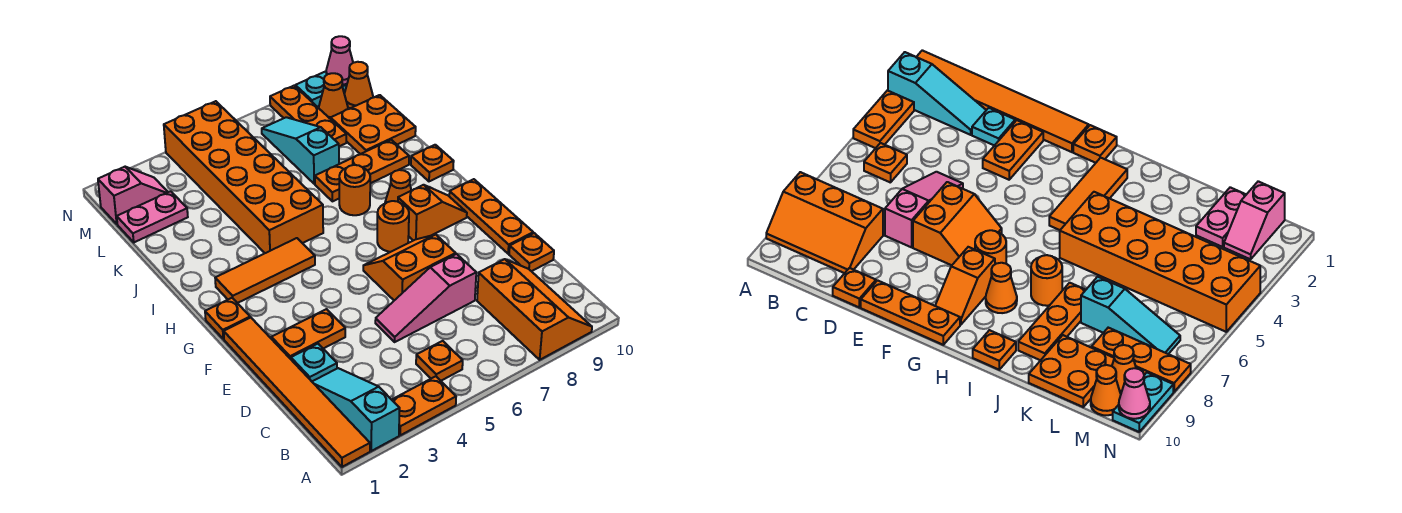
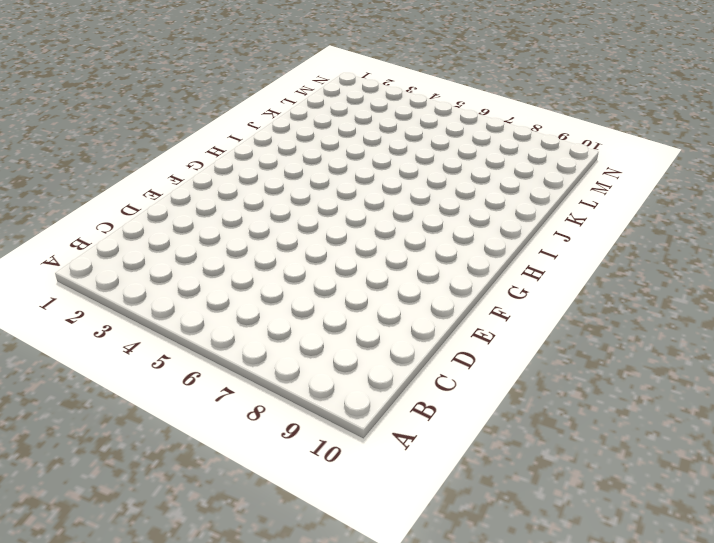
none -> orange tile A1:F1 level 1
none -> cyan slope A2:C2 level 1 top A
none -> orange plate A3:A4 level 1

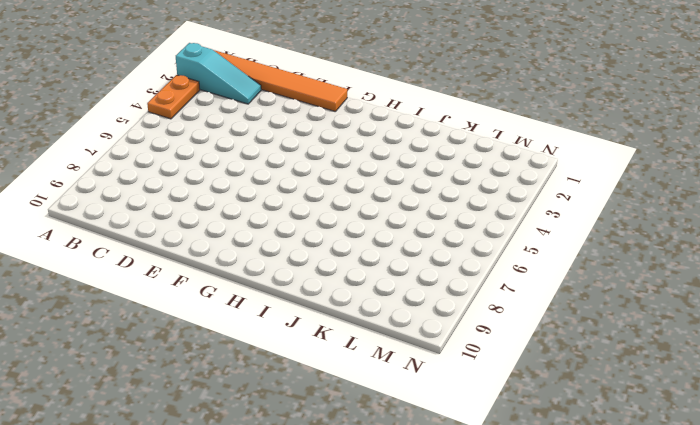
none -> orange slope A8:C9 level 1 top 8
none -> orange plate B5 level 1
none -> cyan plate D2 level 1

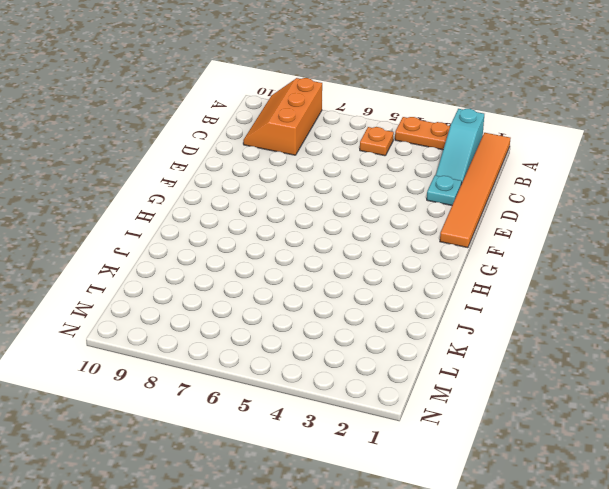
none -> pink slope D5:D7 level 1 top 7
none -> orange plate D10 level 1
none -> orange plate E2:E3 level 1

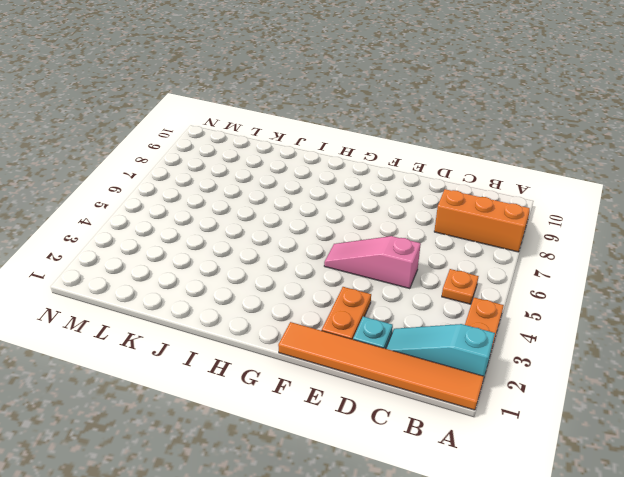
pink slope D5:F5 level 1 top D -> pink slope D5:D7 level 1 top 7
none -> orange plate D10 level 1
none -> orange slope E6:F7 level 1 top E
none -> orange plate E10:G10 level 1

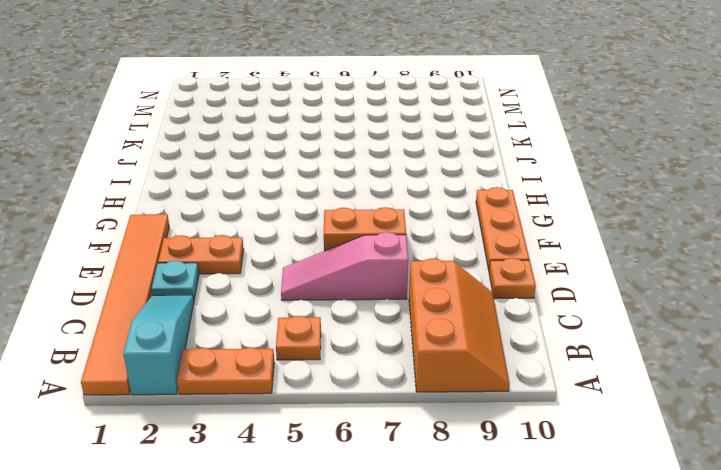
none -> orange plate G1 level 1
none -> orange round brick G7 level 1
none -> orange slope G8:G9 level 1 top 8

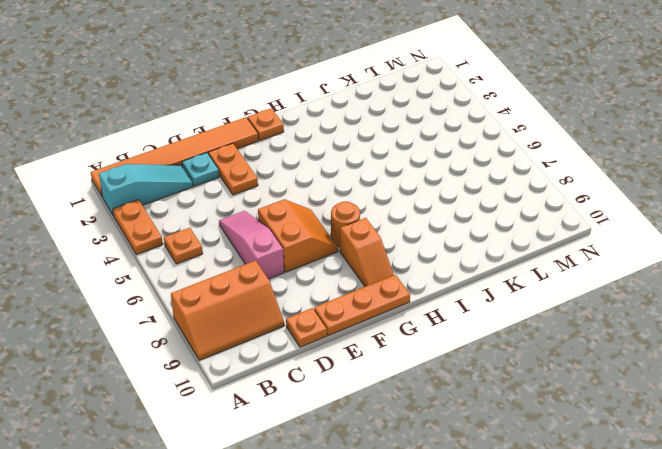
none -> orange tile H2:H4 level 1
none -> orange cone H8 level 1
none -> orange brick I4:N5 level 1

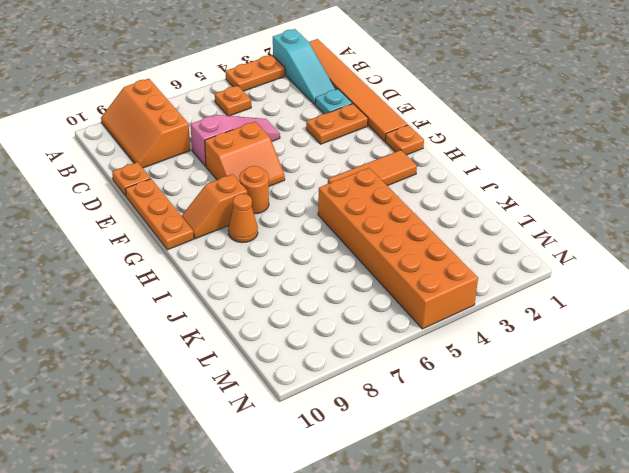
none -> orange round brick I7 level 1
none -> orange plate I10 level 1
none -> orange plate J7:J9 level 1

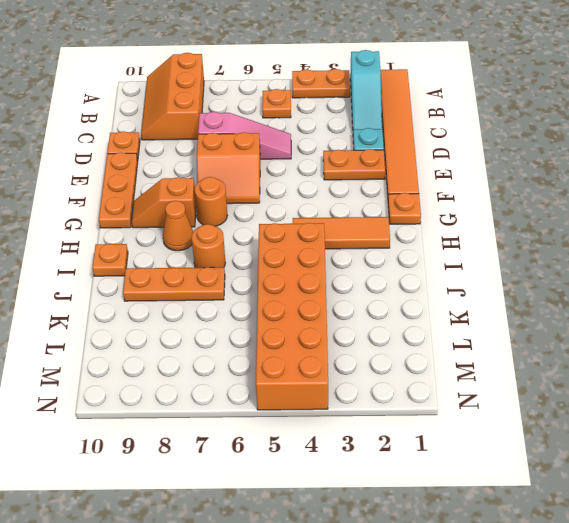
none -> cyan slope K7:M7 level 1 top K
none -> orange plate K9:L10 level 1
none -> pink plate L1:L2 level 1

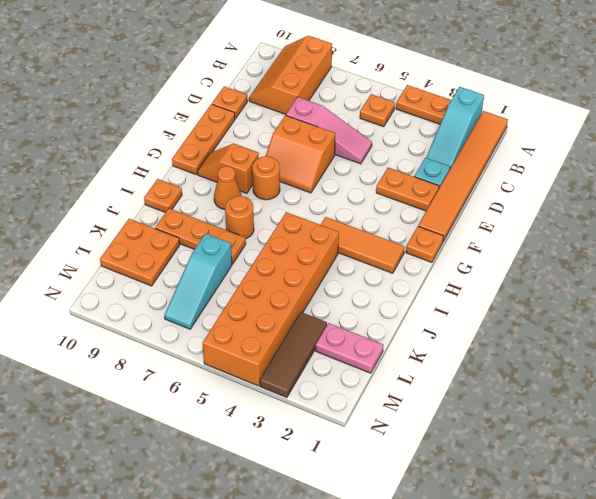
brown tile L3:N3 level 1 -> none
none -> orange plate L8:N8 level 1
none -> pink slope M1:M2 level 1 top 1
none -> orange cone M9 level 1

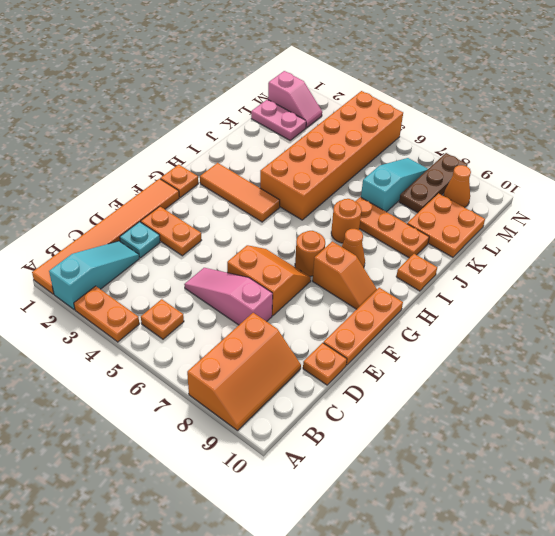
brown plate L8:N8 level 1 -> orange plate L8:N8 level 1
none -> orange cone M10 level 1
none -> cyan plate N9:N10 level 1
none -> pink cone N10 level 2

